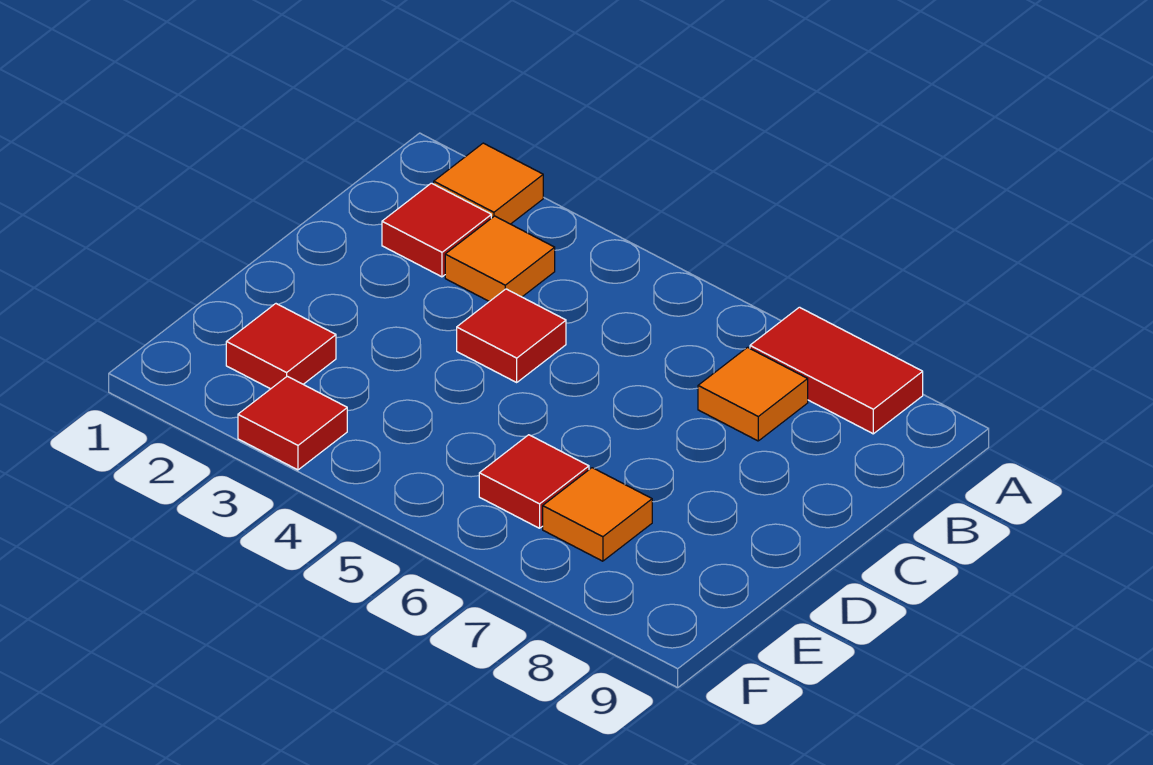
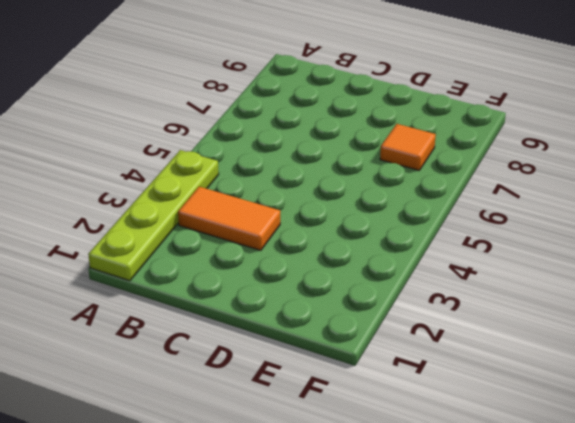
lime plate A1:A4 level 1 -> orange tile A2 level 1
orange tile B3:C3 level 1 -> orange tile B3 level 1
none -> red tile A7:A8 level 1
none -> red tile B2 level 1

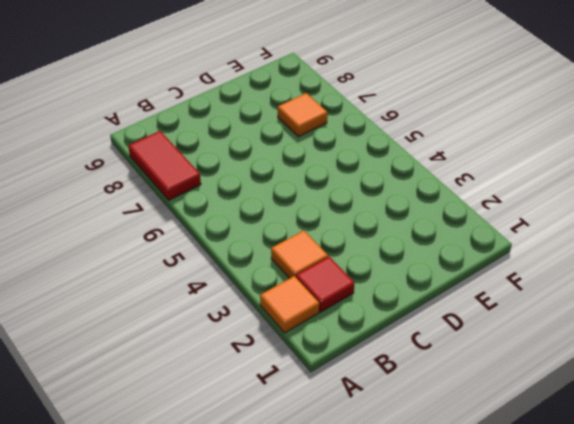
none -> orange tile B7 level 1
none -> red tile C4 level 1

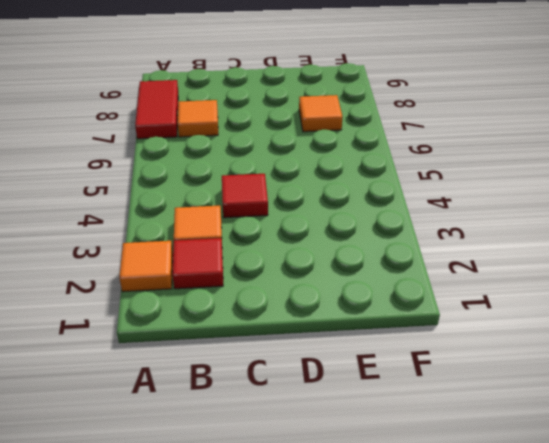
none -> red tile E2 level 1
none -> red tile E6 level 1

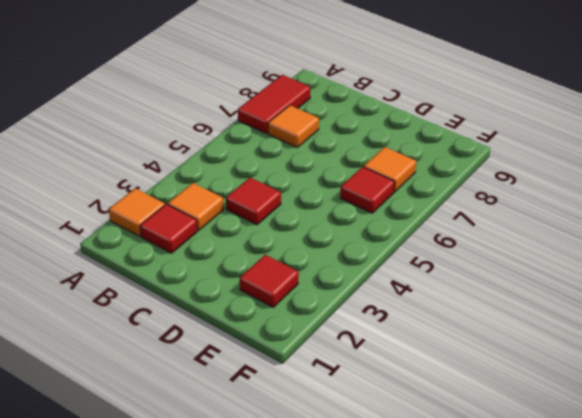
none -> red tile F3 level 1

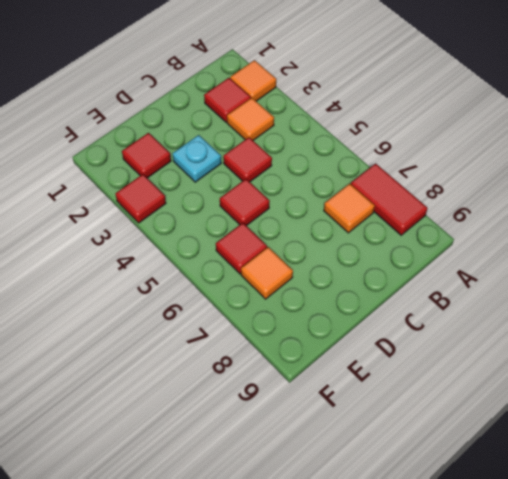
cyan plate D3 level 1 -> none
red tile D5 level 1 -> none

